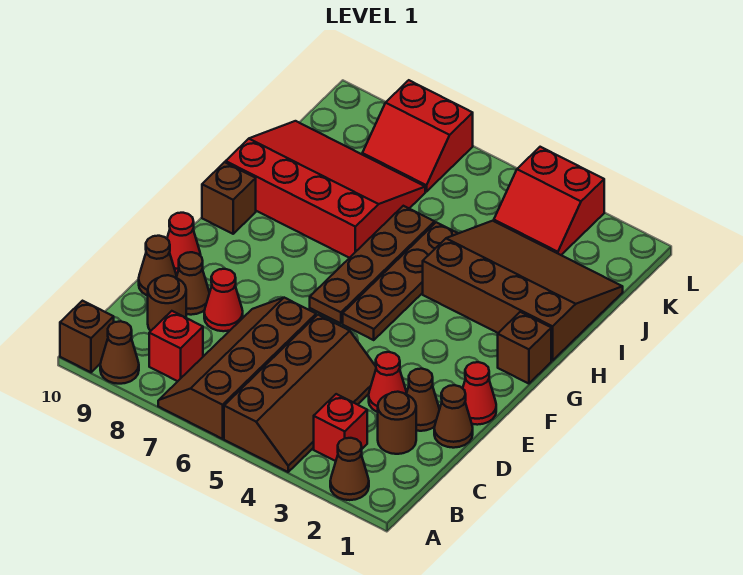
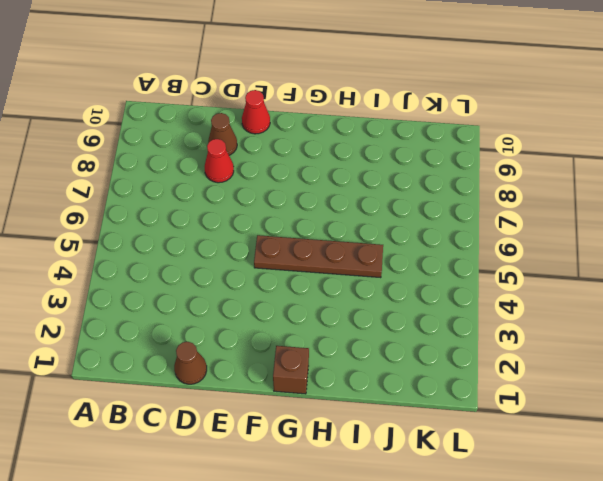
none -> brown cone A2 level 1
none -> brown slope A4:D5 level 1 top 5
none -> brown slope A6:D7 level 1 top 6

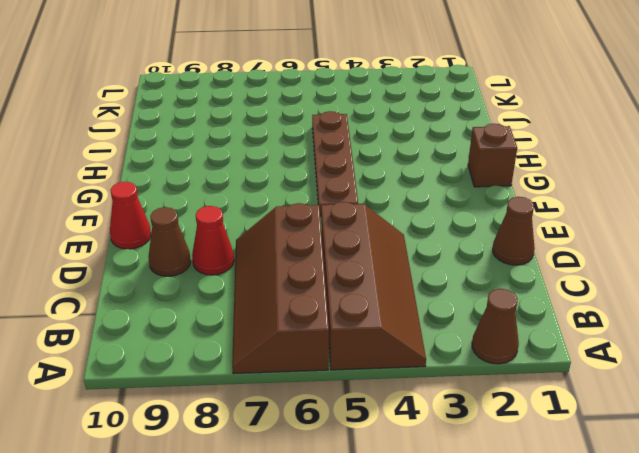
none -> brown cone A9 level 1
none -> brown brick A10 level 1
none -> red brick B3 level 1

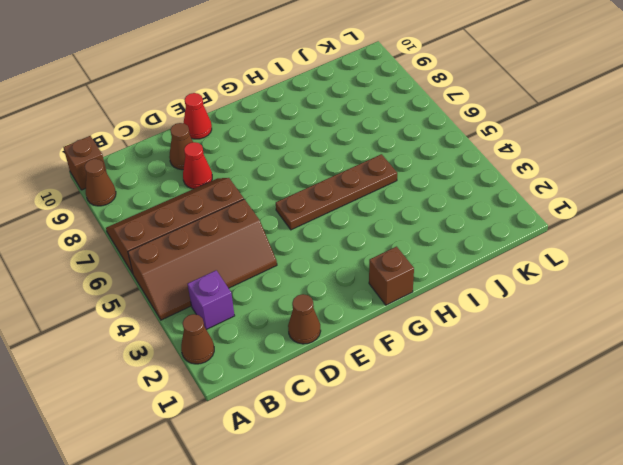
purple brick B3 level 1 -> red brick B3 level 1
none -> red brick B8 level 1
none -> brown round brick C2 level 1
none -> brown round brick C9 level 1

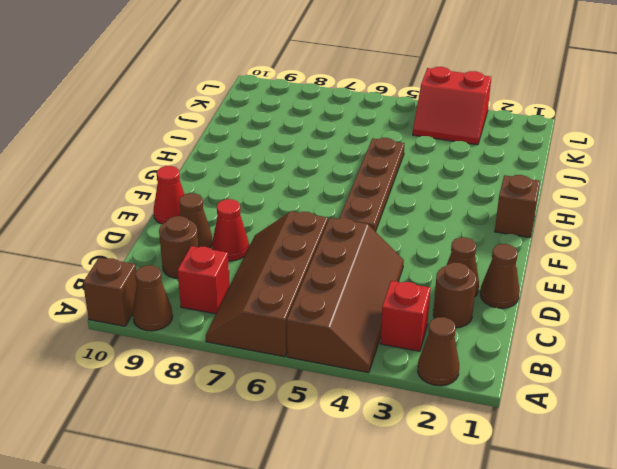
none -> red cone D3 level 1
none -> brown cone D10 level 1
none -> red cone E1 level 1

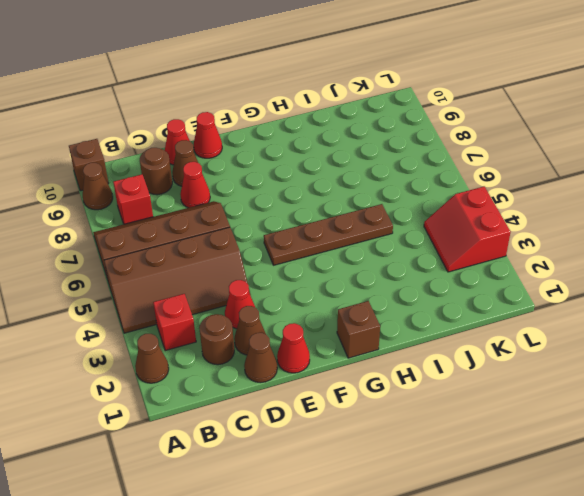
red cone D10 level 1 -> brown cone D10 level 1
none -> brown plate F6:I6 level 1
none -> brown brick G10 level 1
none -> brown slope H1:J4 level 1 top H

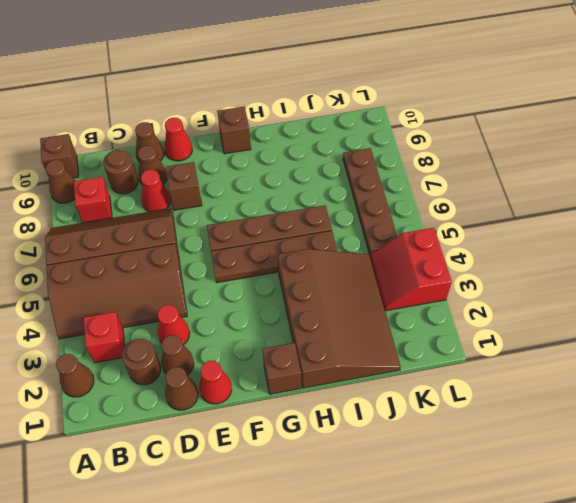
brown brick E8 level 1 -> none
brown plate K5:K8 level 1 -> red slope K7:L8 level 1 top L
none -> red slope H7:J10 level 1 top H

